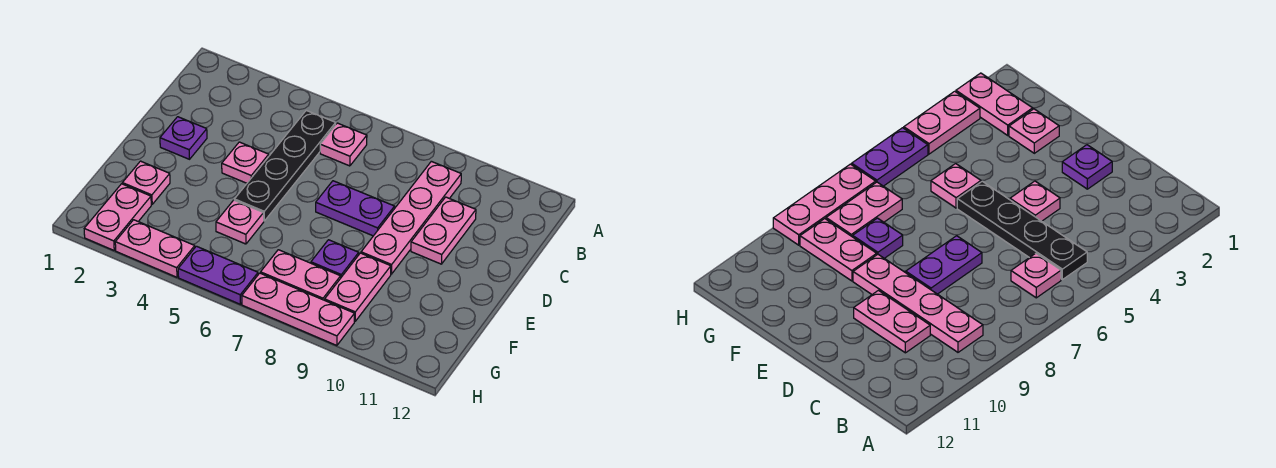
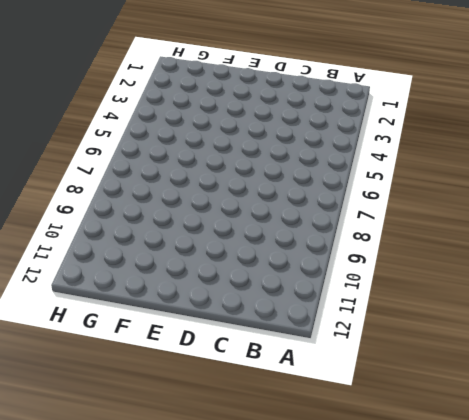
none -> black plate B5:E5 level 1
none -> pink plate B6 level 1
none -> pink plate B9:E9 level 1

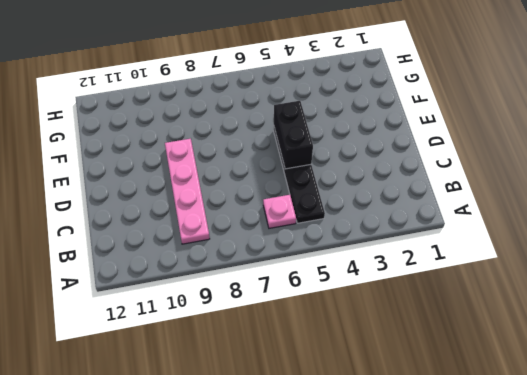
black brick D5:E5 level 2 -> none
none -> pink plate C10:D10 level 1
none -> purple plate D2 level 1
none -> pink plate D4 level 1

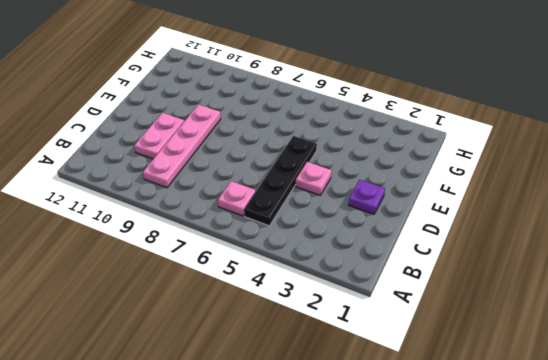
none -> purple plate D7:D8 level 1
none -> pink plate F2 level 1
none -> pink plate F5 level 1

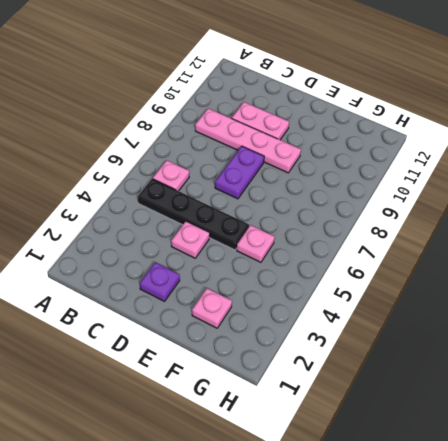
none -> purple plate F8 level 1
none -> pink plate F9:G9 level 1
none -> pink plate G2:H2 level 1

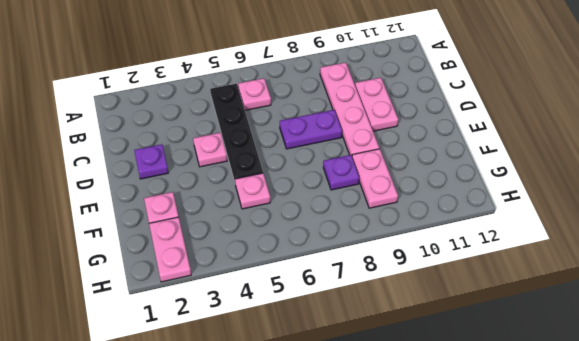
none -> pink plate G7:G8 level 1
none -> pink plate H3:H4 level 1
none -> purple plate H5:H6 level 1

